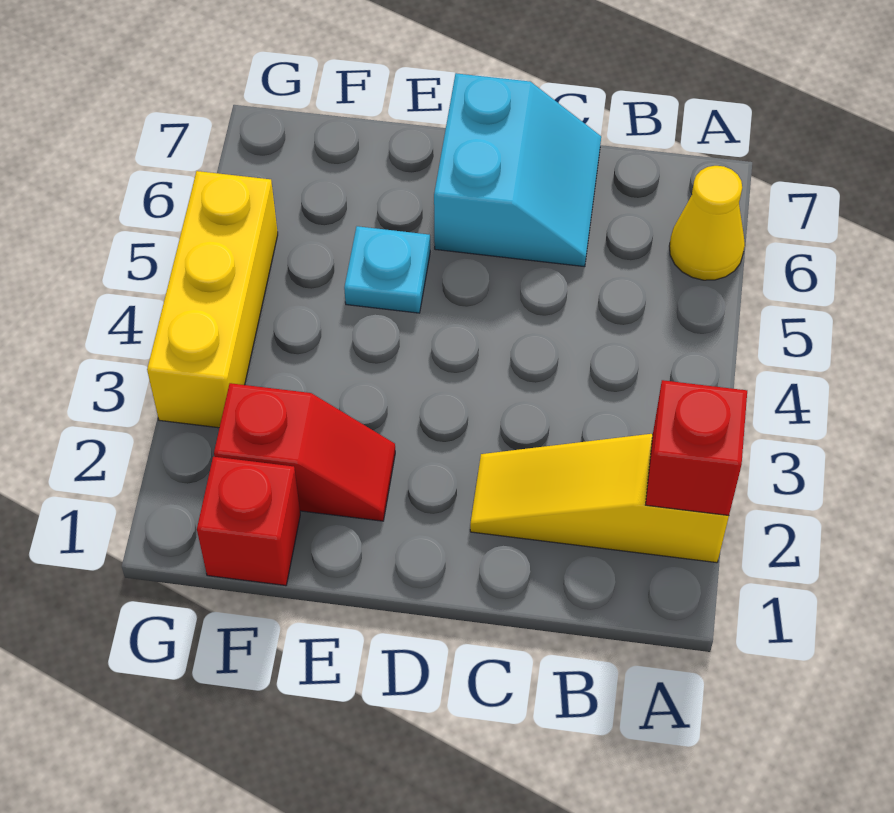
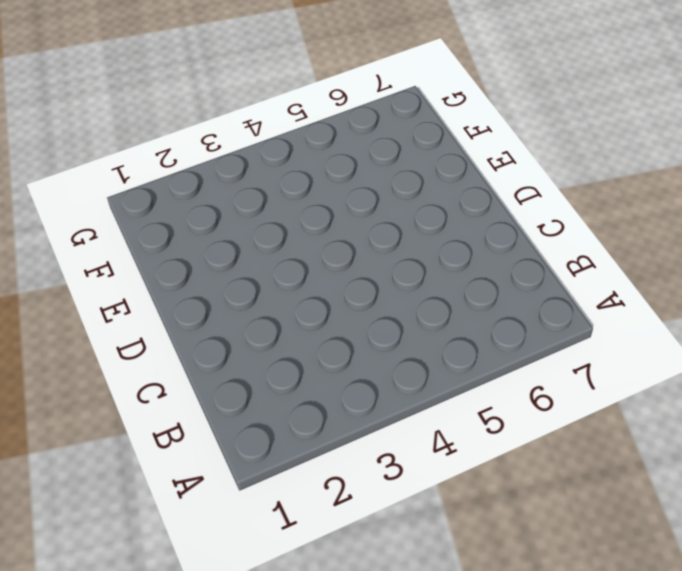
none -> yellow slope A2:C2 level 1 top A
none -> yellow cone A6 level 1

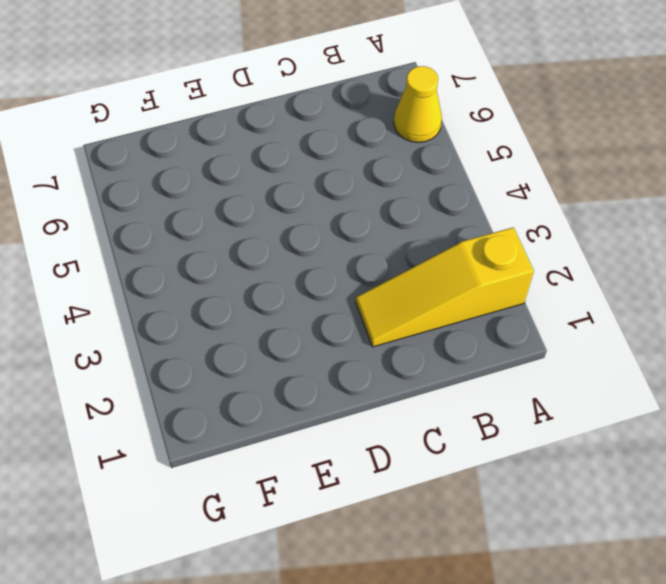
none -> cyan slope C6:D7 level 1 top D
none -> red slope E2:F2 level 1 top F

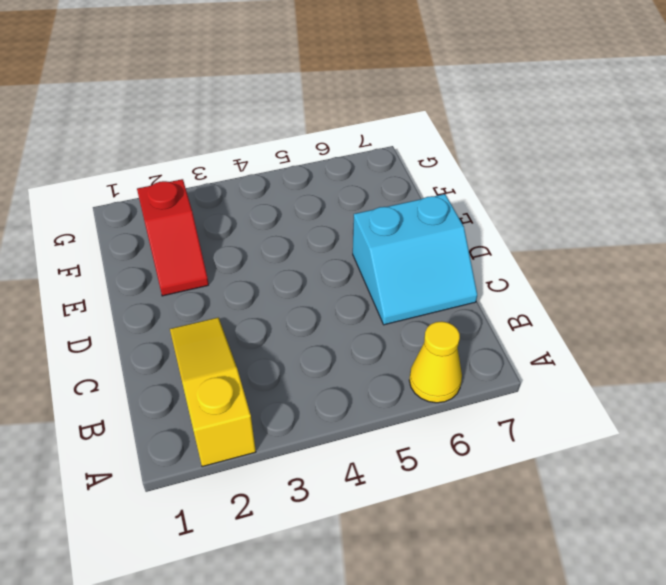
none -> cyan plate E5 level 1
none -> red brick F1 level 1

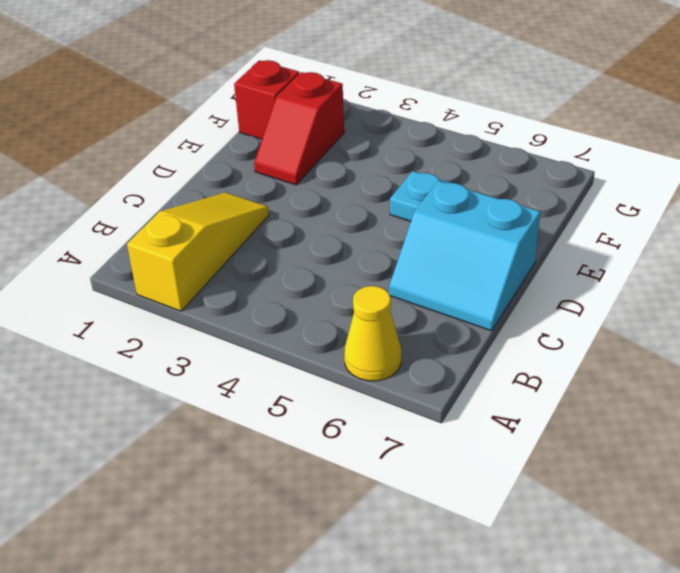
none -> yellow brick G3:G5 level 1
none -> red brick A2 level 2

